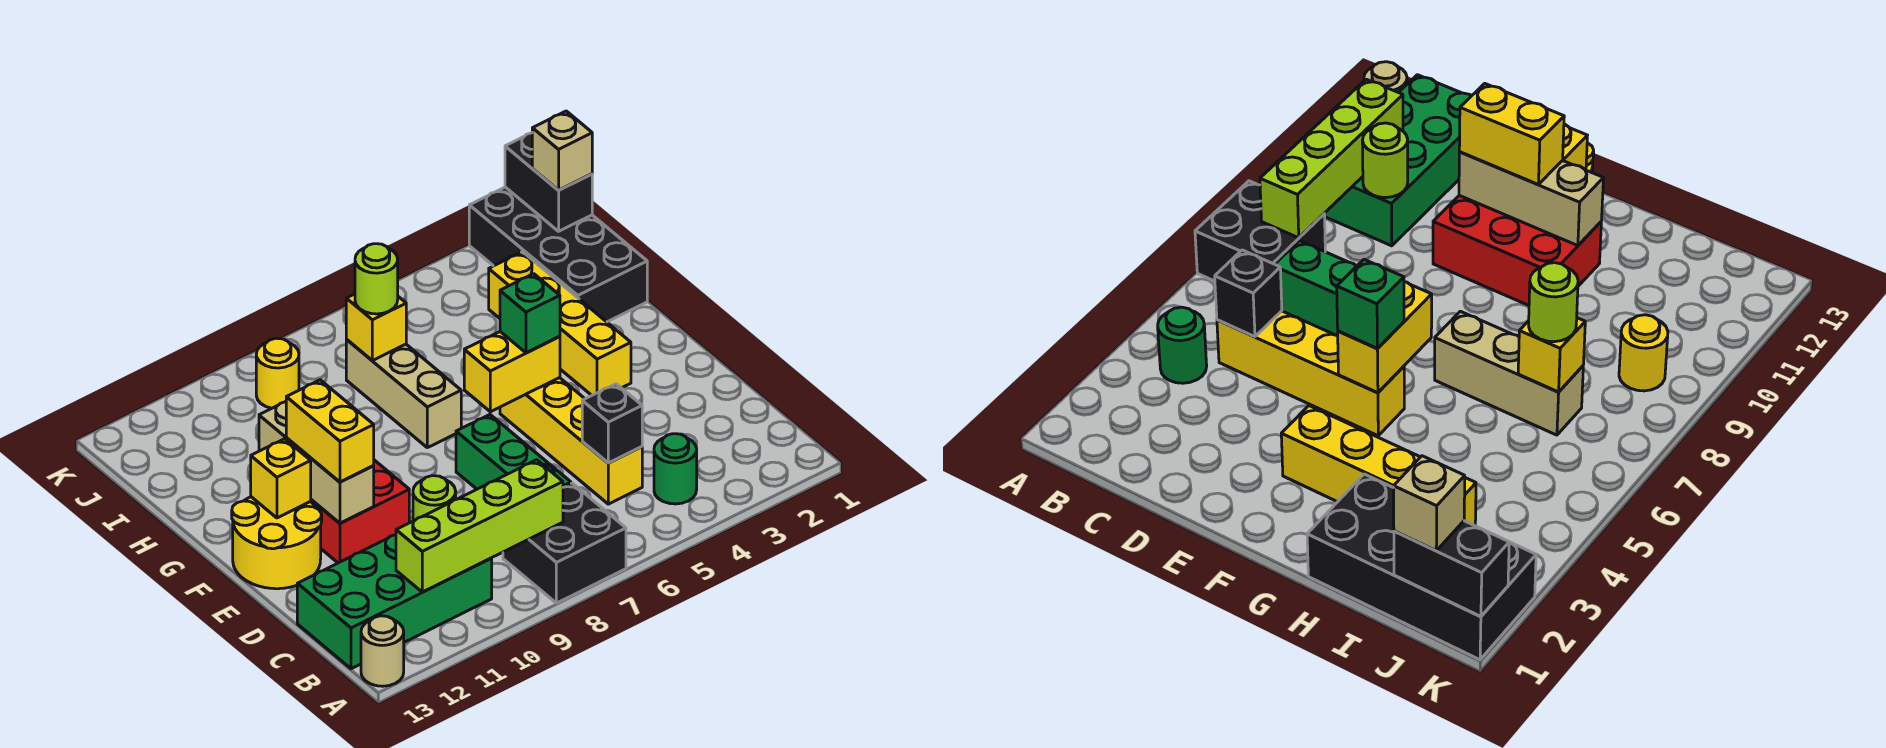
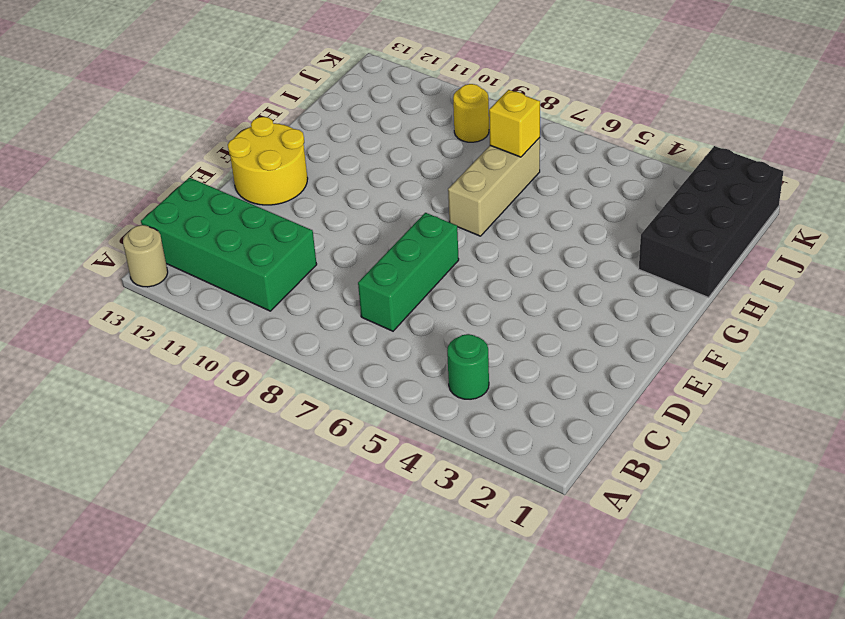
none -> black brick A7:B8 level 1
none -> yellow brick C5:F5 level 1
none -> red brick E10:G11 level 1

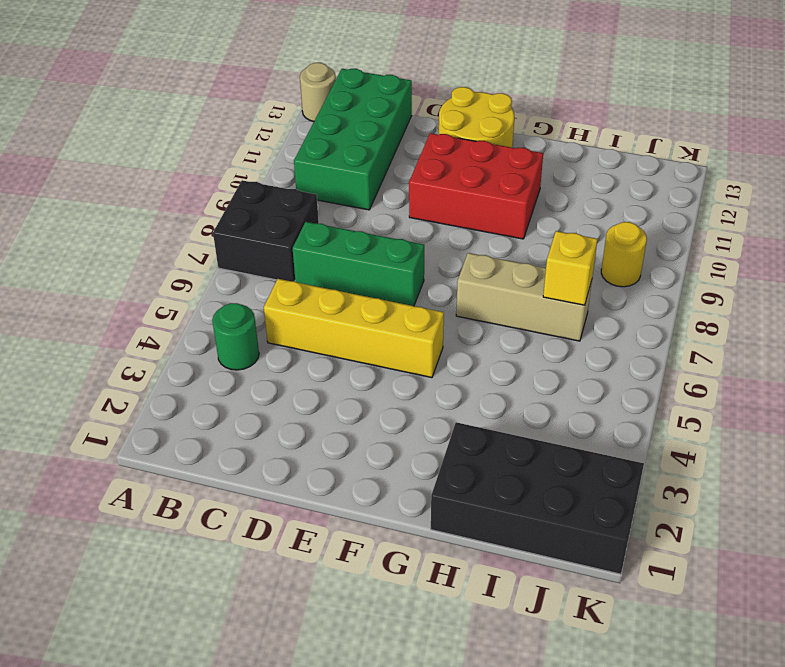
none -> yellow brick F3:I3 level 1
none -> lime brick B8:B11 level 2
none -> black brick C5 level 2

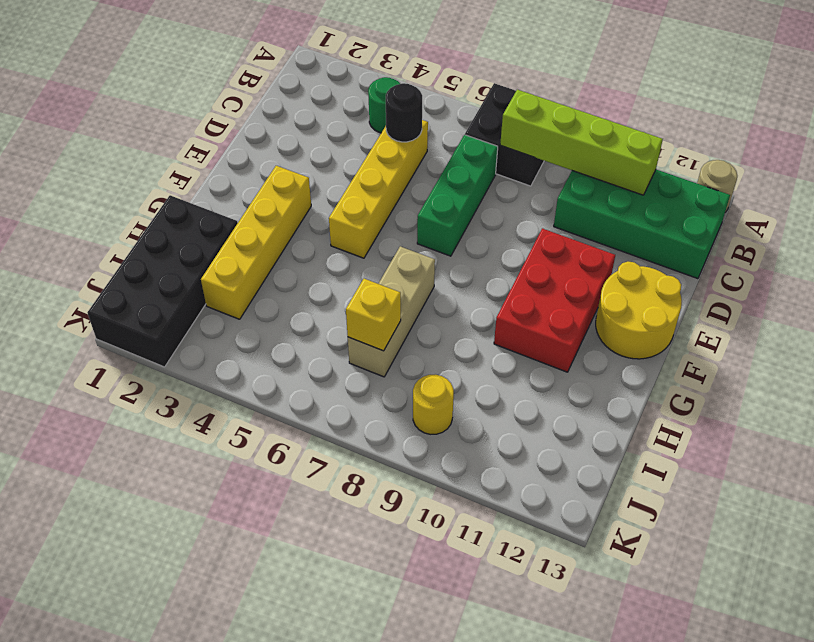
black round brick C5 level 2 -> black brick C5 level 2
none -> lime round brick C10 level 2
none -> tan brick E11:G11 level 2
none -> yellow brick F5:F6 level 2

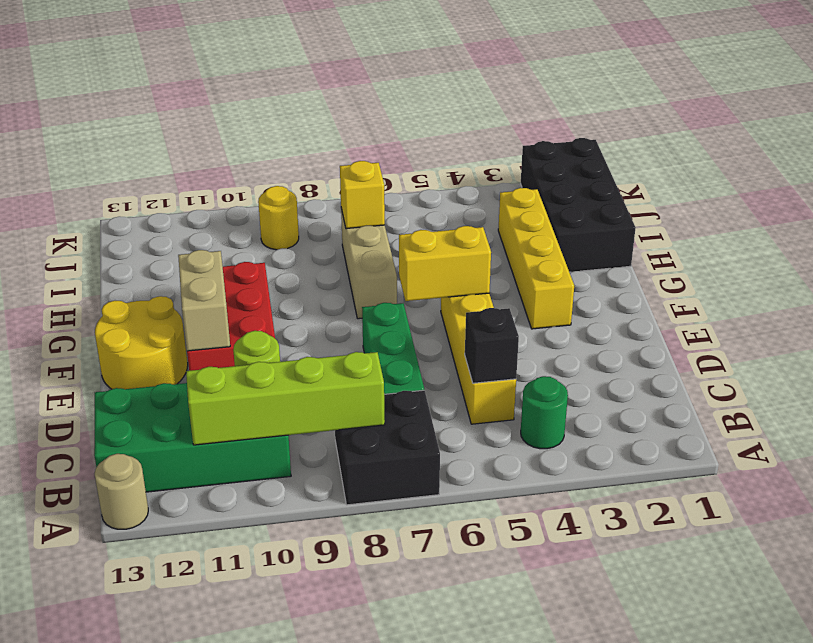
tan brick E11:F11 level 2 -> tan brick E11:G11 level 2
none -> yellow brick F12 level 2
none -> black brick J1:K1 level 2
none -> yellow brick E11:F11 level 3

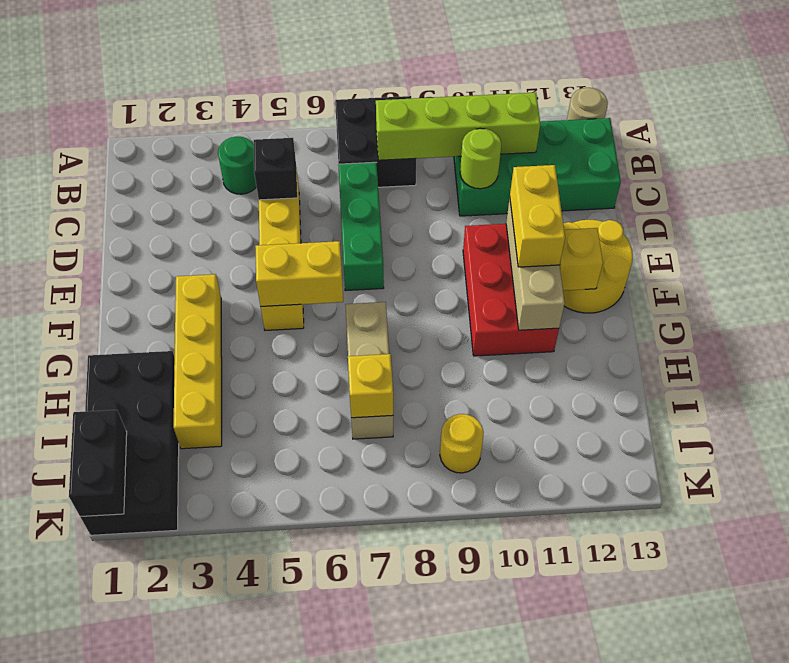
none -> green brick F5 level 3
none -> lime round brick I7 level 3
none -> tan brick J1 level 3

